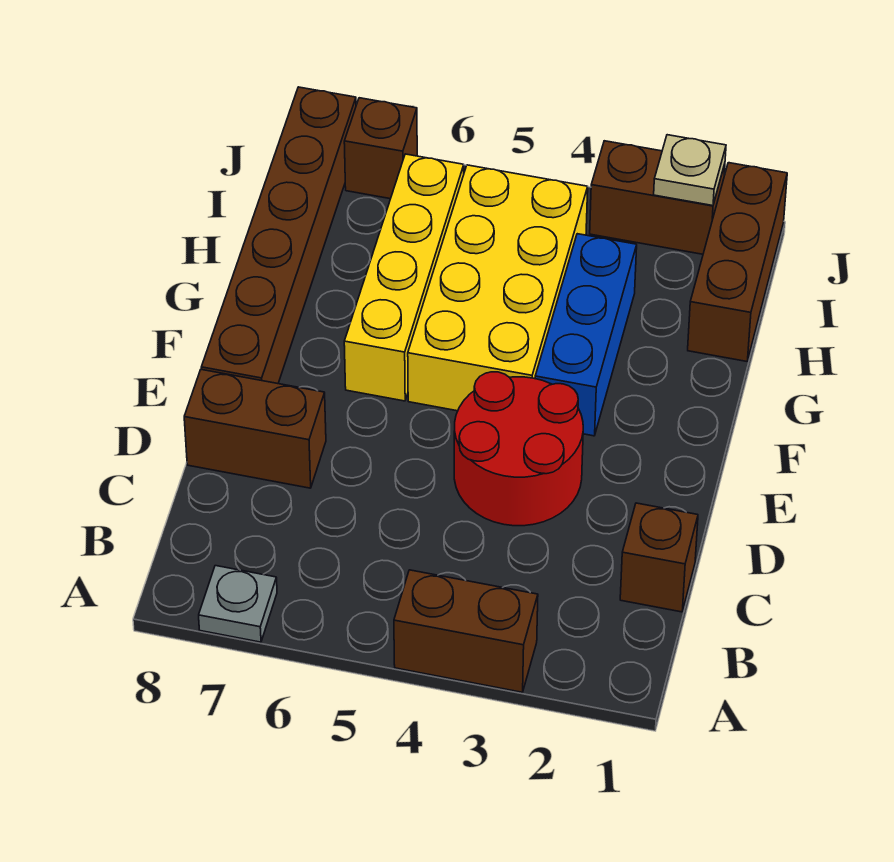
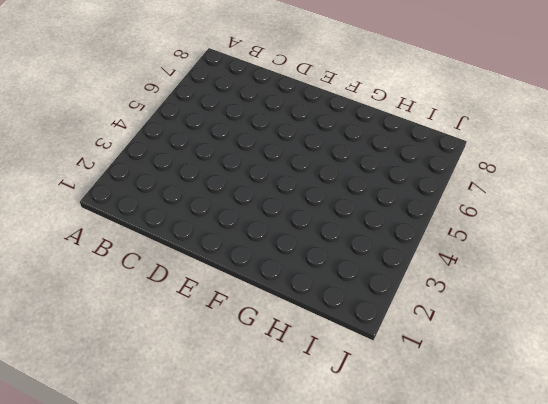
none -> brown brick A3:A4 level 1
none -> grey plate A7 level 1
none -> brown brick C1 level 1

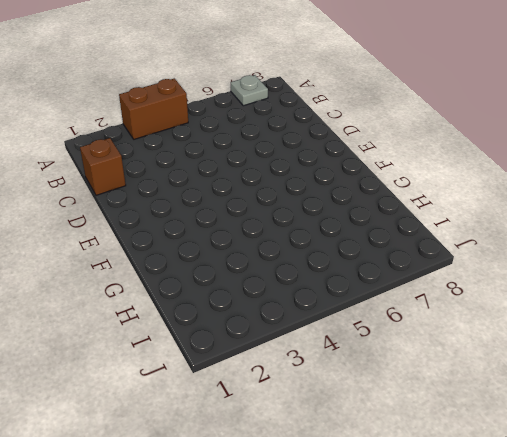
none -> red round brick D3:E4 level 1
none -> brown brick D7:D8 level 1
none -> brown brick E8:J8 level 1

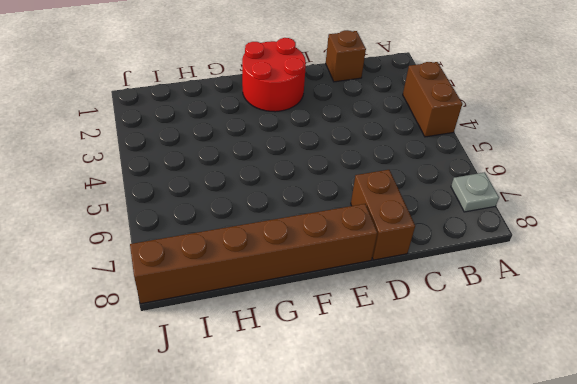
red round brick E1:F2 level 1 -> red round brick D3:E4 level 1
none -> blue brick F3:H3 level 1
none -> yellow brick F4:I5 level 1
none -> yellow brick F6:I6 level 1

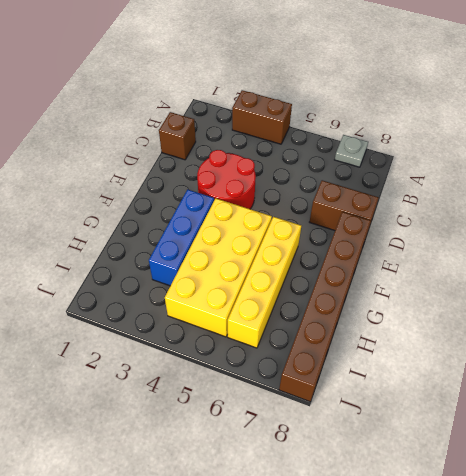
none -> brown brick H1:J1 level 1
none -> brown brick J2:J3 level 1
none -> brown brick J7 level 1

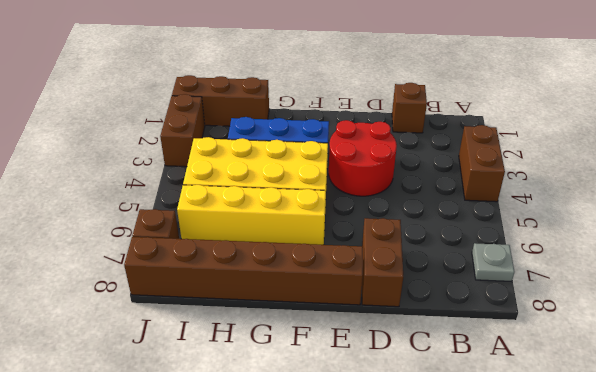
none -> tan plate J2 level 2

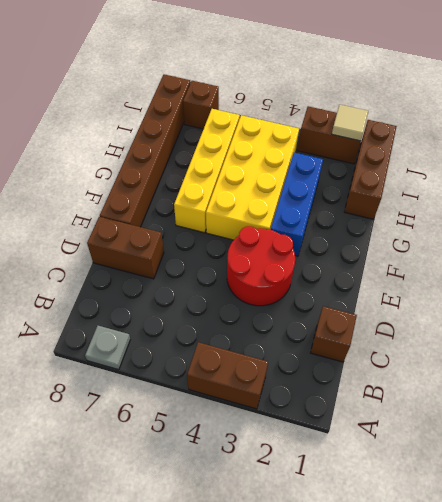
tan tile J2 level 2 -> tan plate J2 level 2

